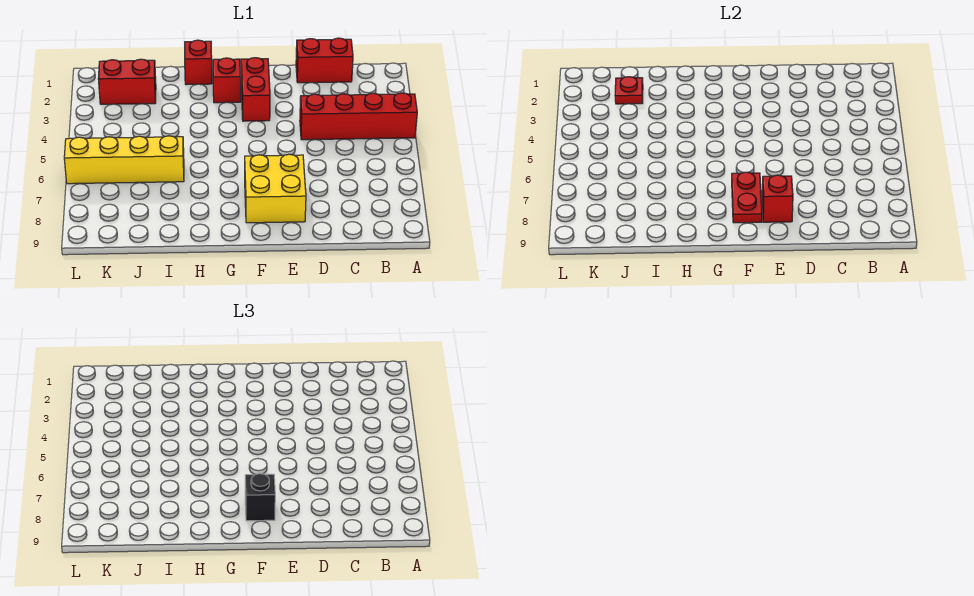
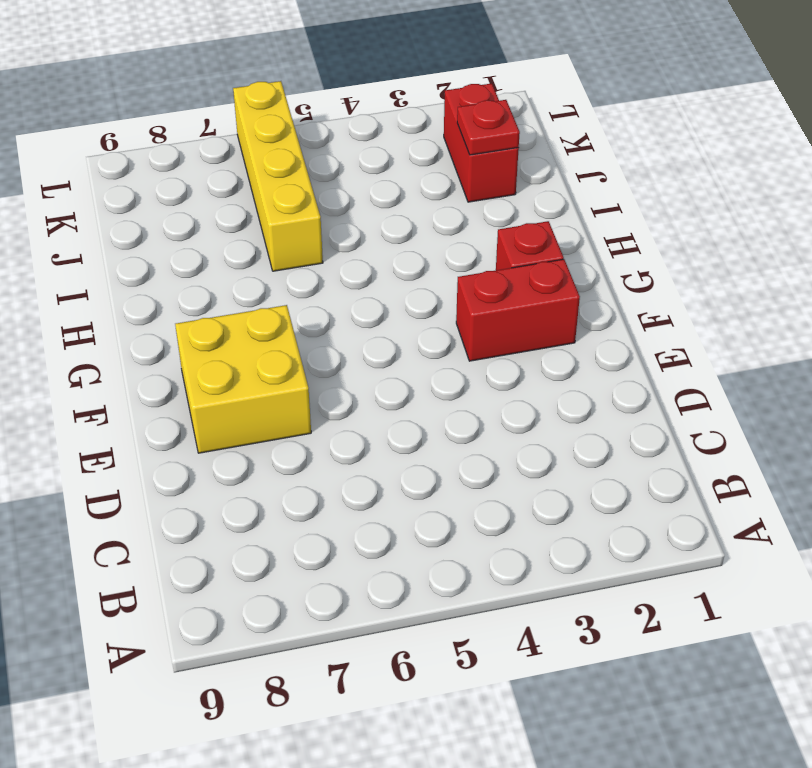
none -> red brick A4:D4 level 1
none -> red brick C1:D1 level 1
none -> red brick H1 level 1

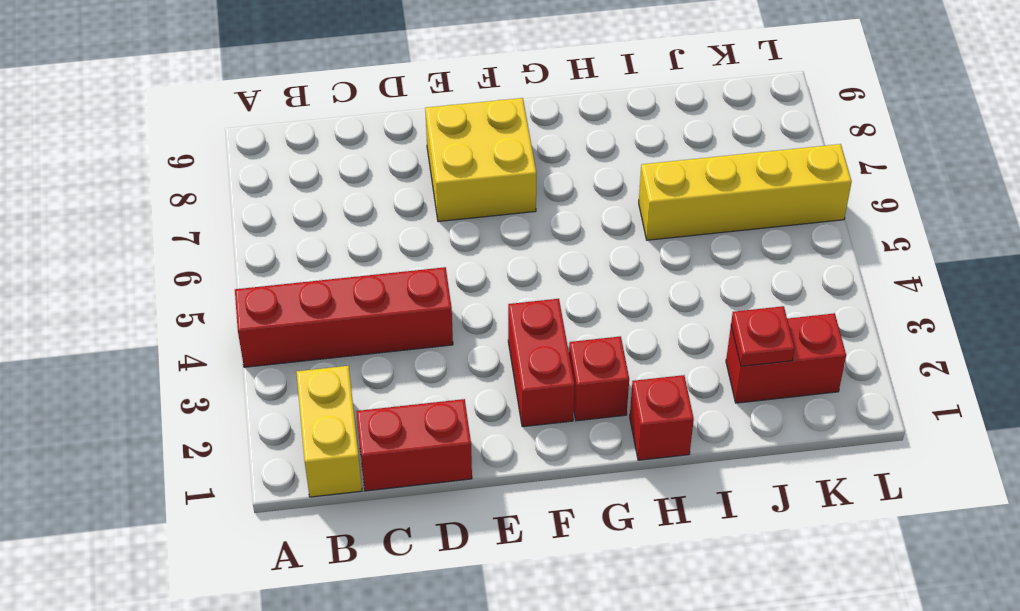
yellow brick B1:B2 level 1 -> none
none -> red brick E8 level 2
none -> red plate F7:F8 level 2
none -> black brick F8 level 3

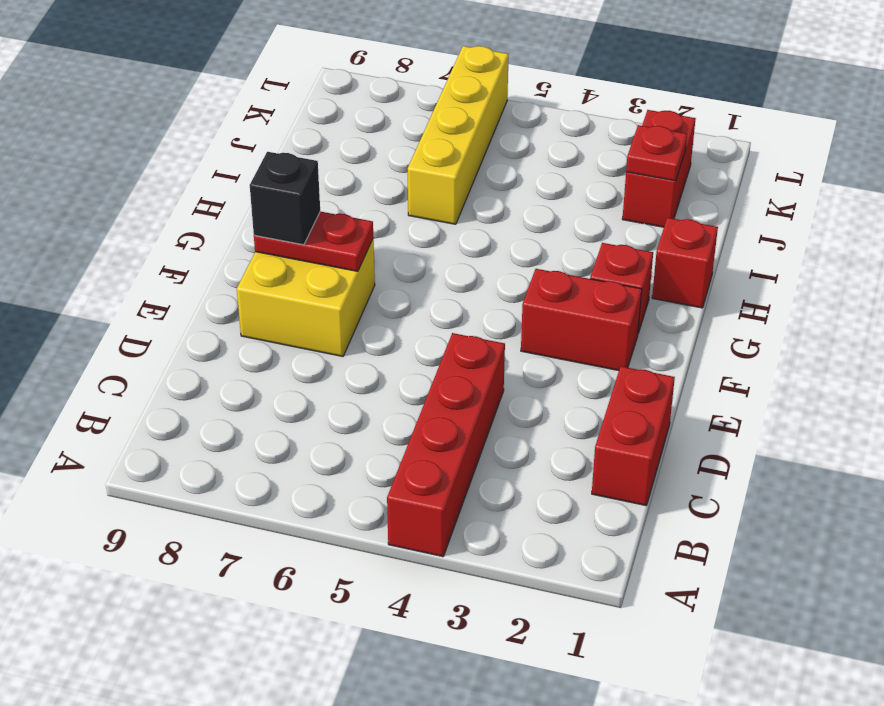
none -> red brick E8 level 2

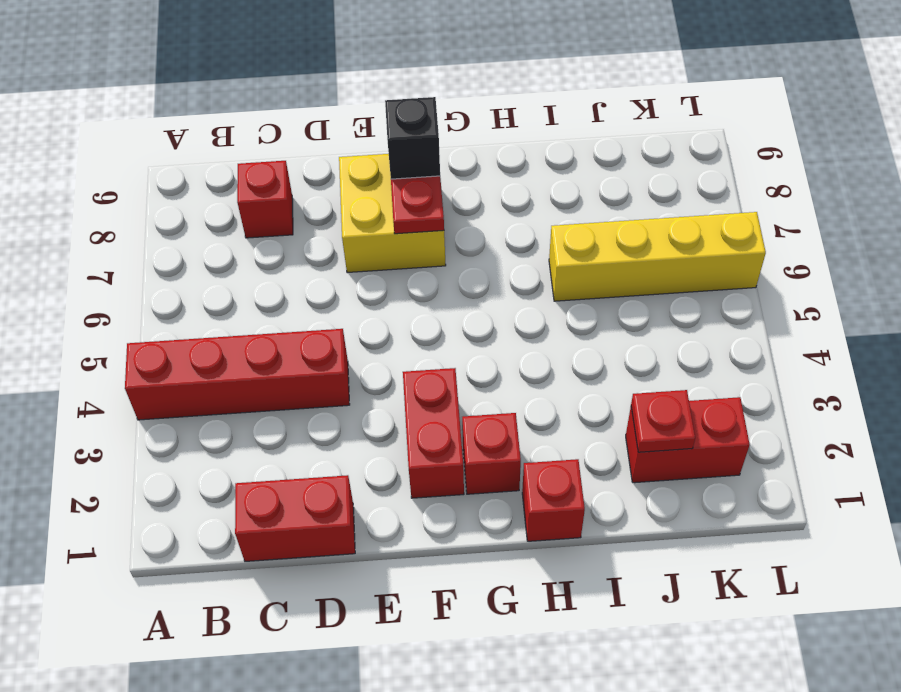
red brick C8 level 1 -> red brick E8 level 2

